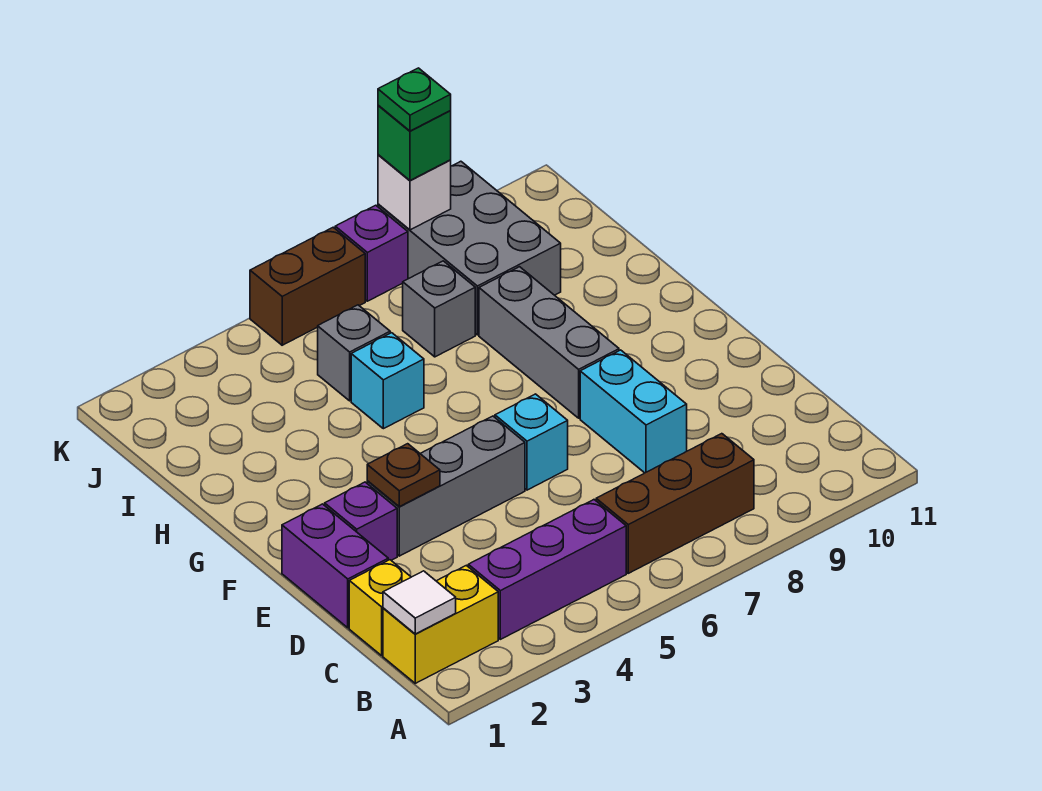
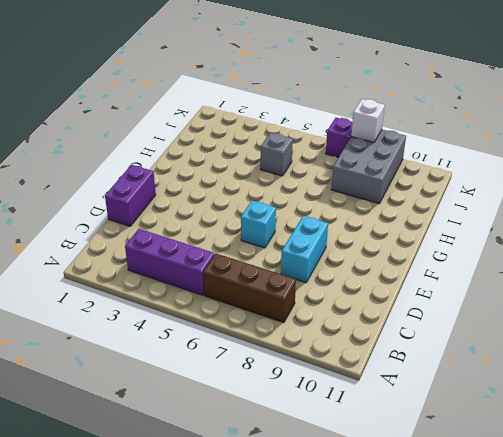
none -> yellow brick B1:B2 level 1
none -> yellow brick C1 level 1
none -> purple brick E2 level 1

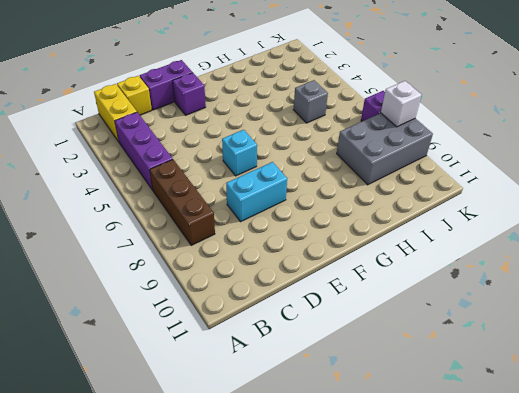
none -> grey brick E3:E5 level 1
none -> grey brick F8:H8 level 1
none -> cyan brick H5 level 1

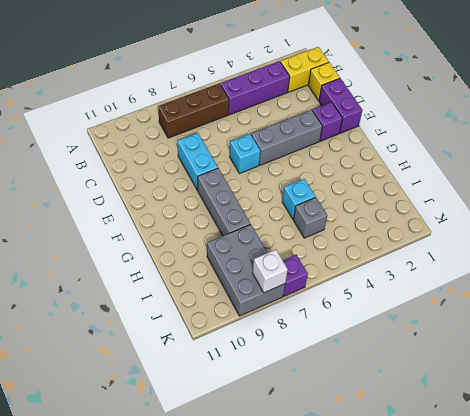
none -> grey brick I7 level 1
none -> brown brick K5:K6 level 1
none -> white tile B1 level 2

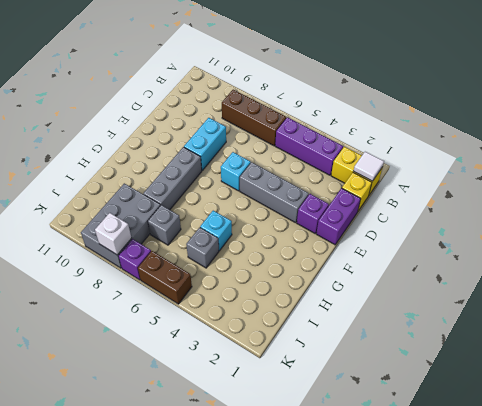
none -> brown plate E3 level 2
none -> green brick K8 level 3
none -> green plate K8 level 4

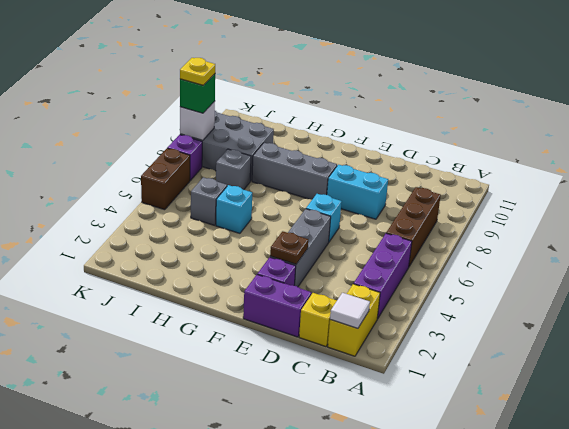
yellow plate K8 level 4 -> green plate K8 level 4

